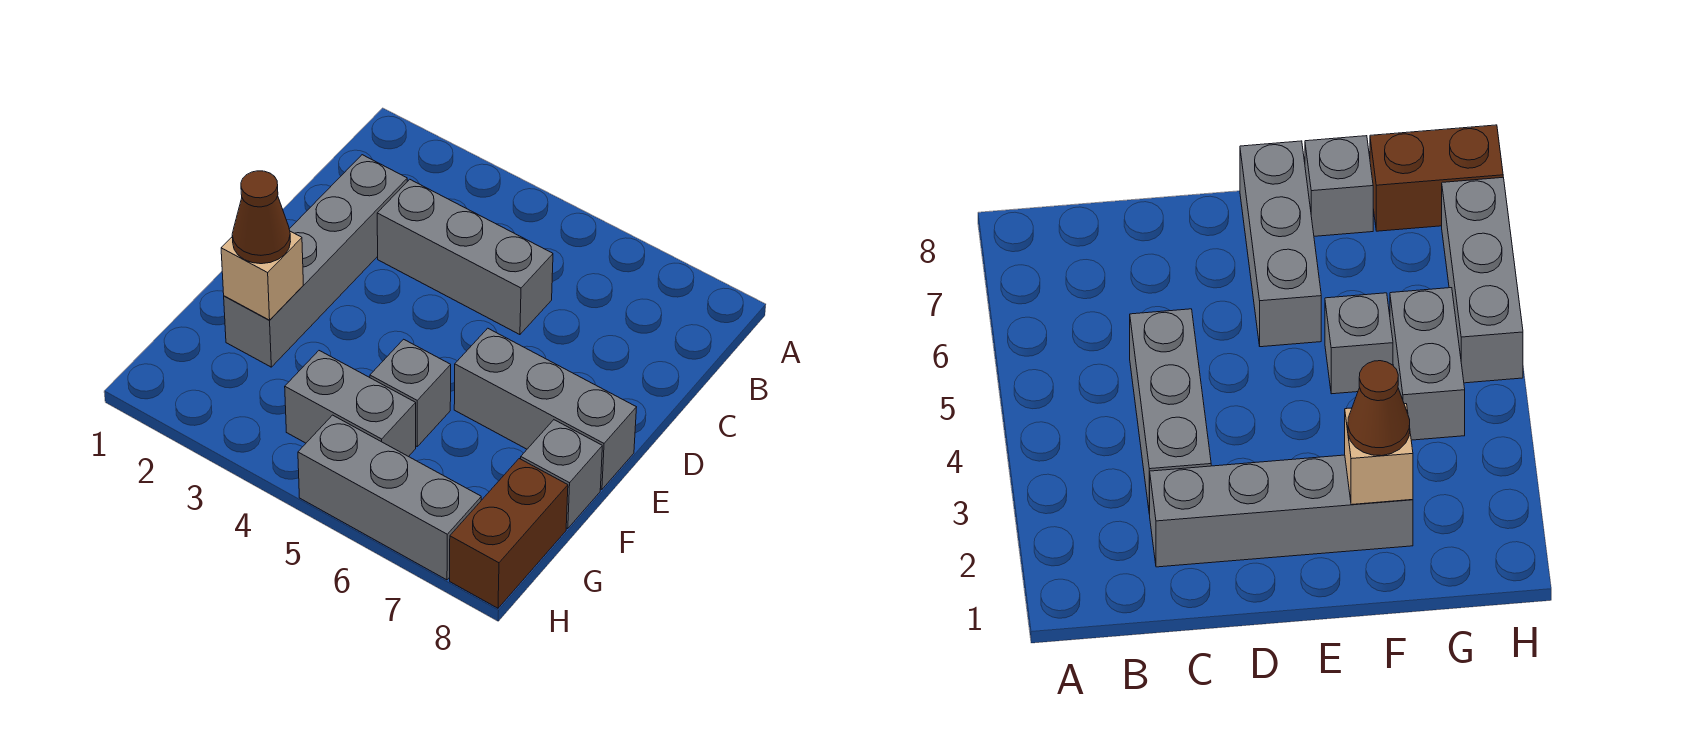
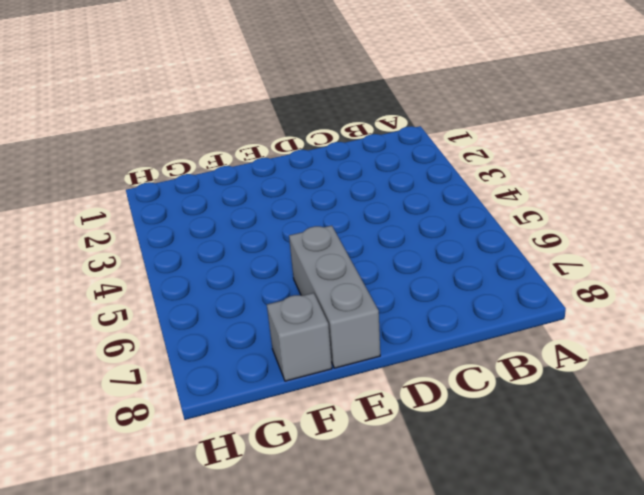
none -> grey brick C2:F2 level 1
none -> grey brick C3:C5 level 1

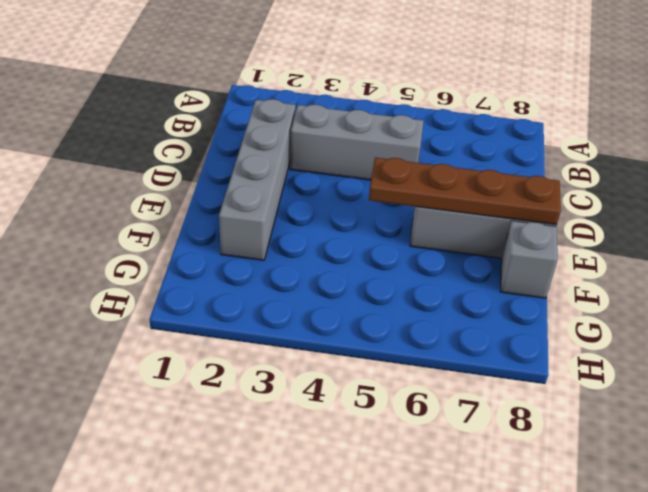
brown plate E5:E8 level 2 -> none
none -> grey brick F5 level 1
none -> grey brick G4:G5 level 1

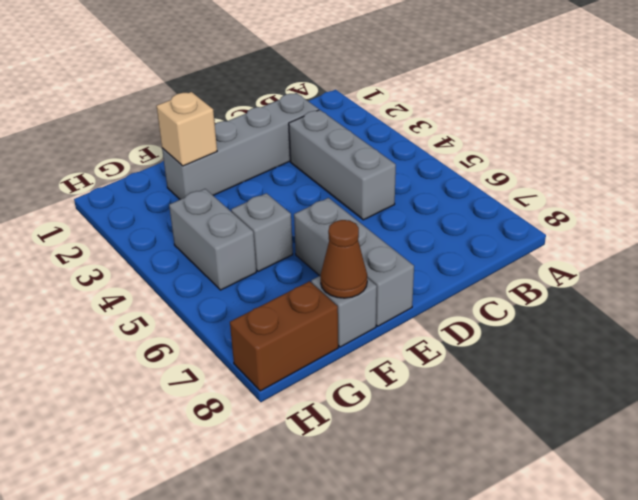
brown cone F8 level 2 -> brown cone F2 level 3
none -> grey brick H5:H7 level 1

